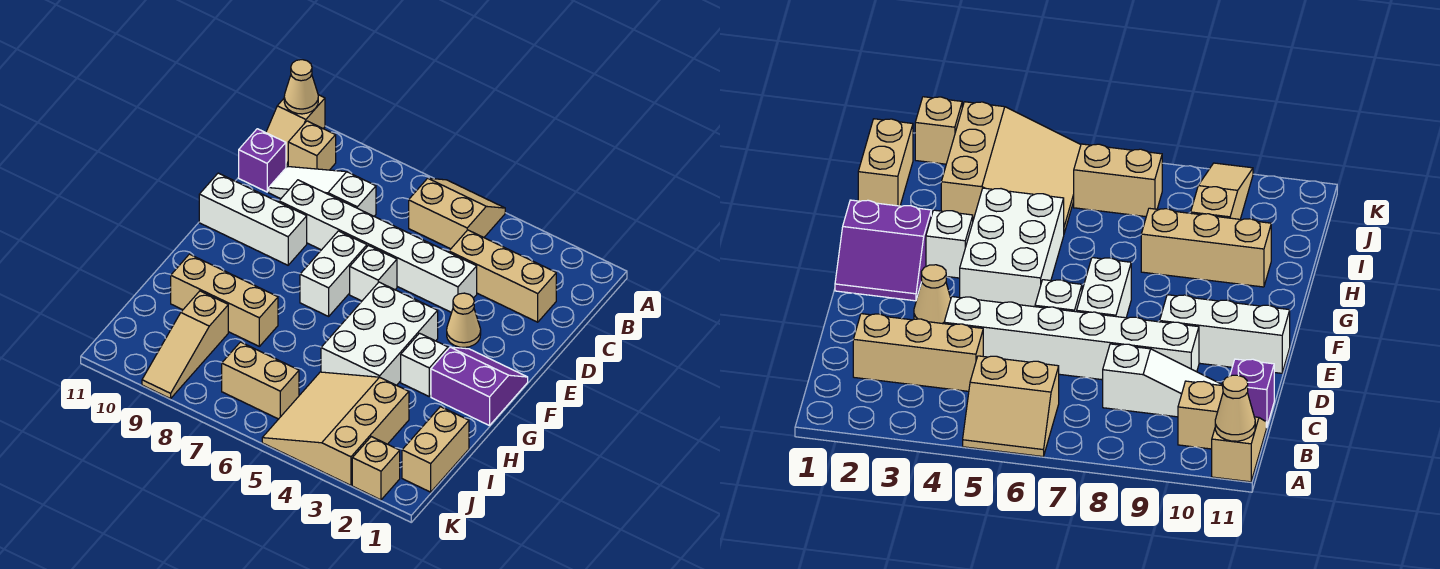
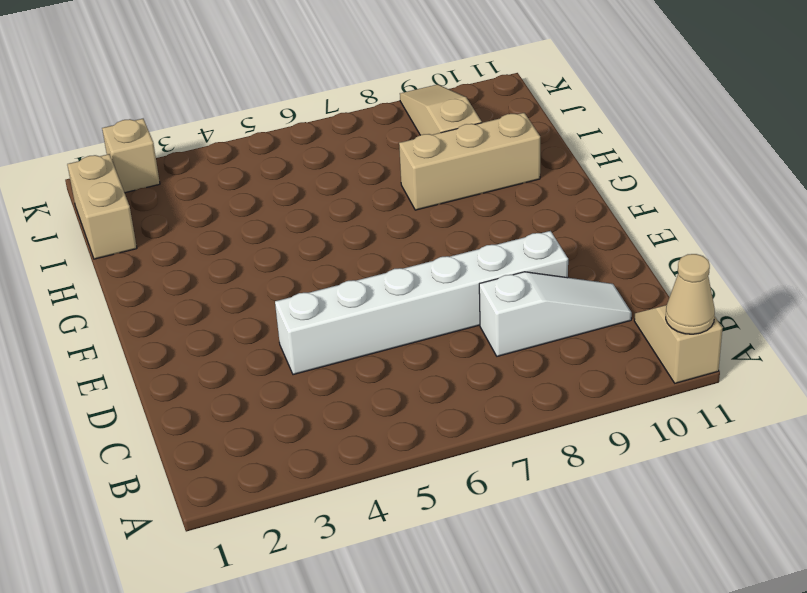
none -> tan slope A5:B6 level 1 top B
none -> tan brick B10 level 1
none -> tan brick C2:C4 level 1

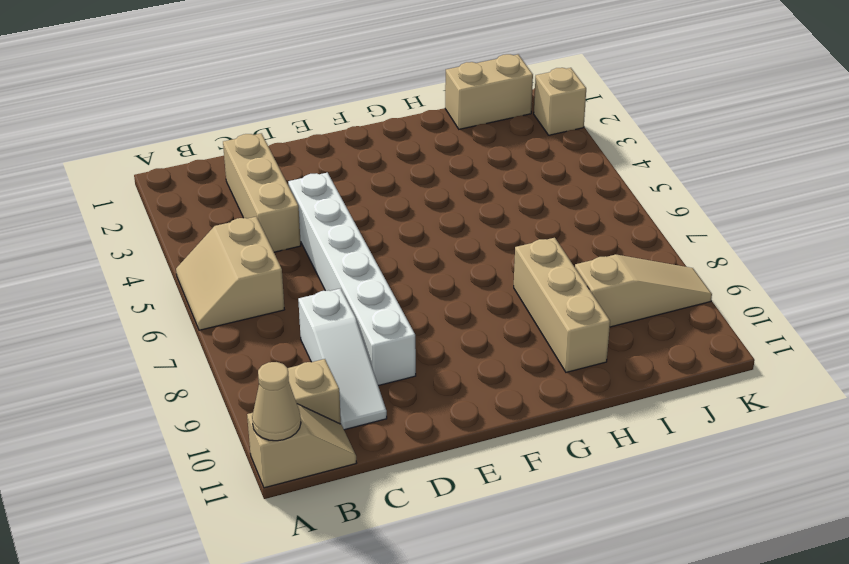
none -> purple brick C11 level 1
none -> tan cone E3 level 1
none -> white brick E6 level 1

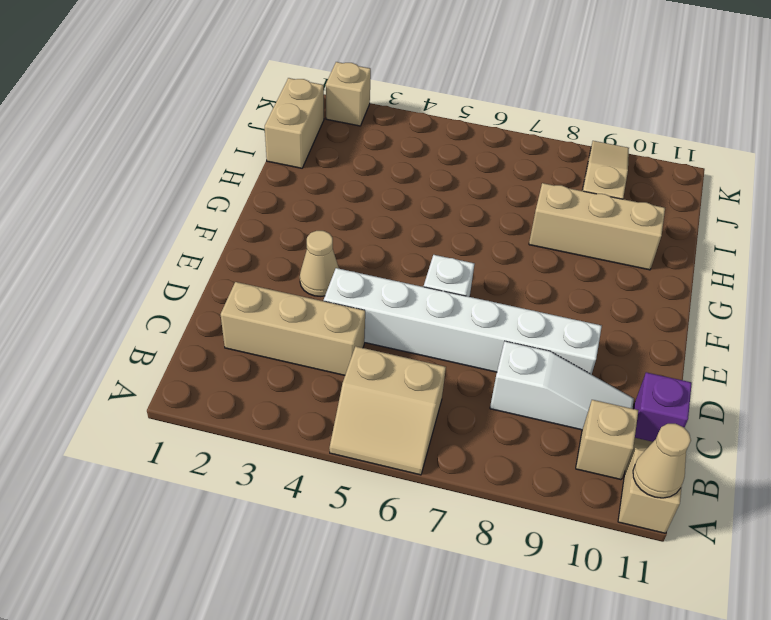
none -> white brick E7:F7 level 1
none -> white brick E9:E11 level 1
none -> purple slope F1:G2 level 1 top G

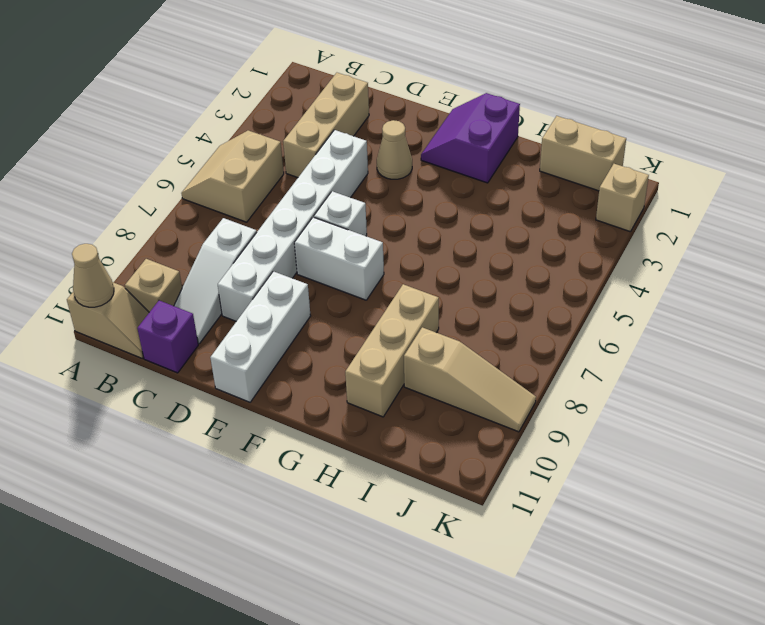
none -> white brick F4:H5 level 1
none -> white brick G3 level 1
none -> tan slope I3:K5 level 1 top 3

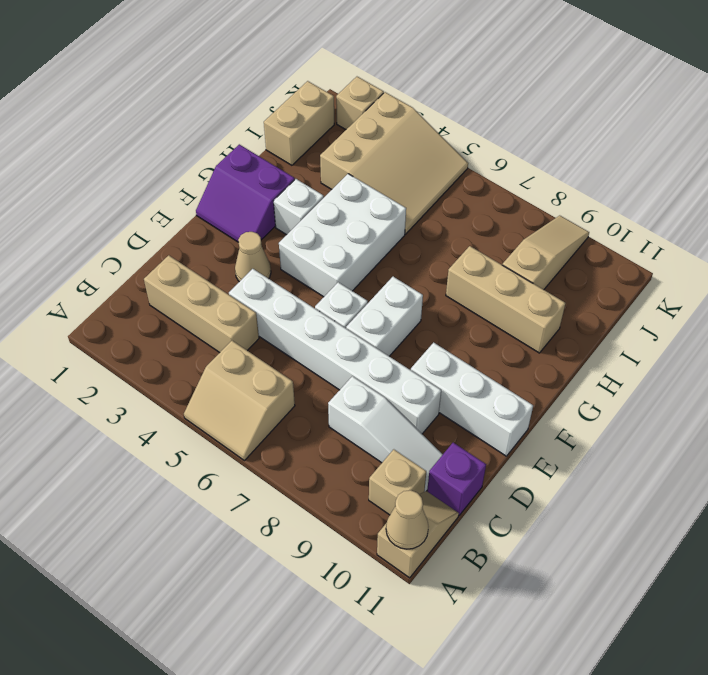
none -> tan brick J6:J7 level 1

